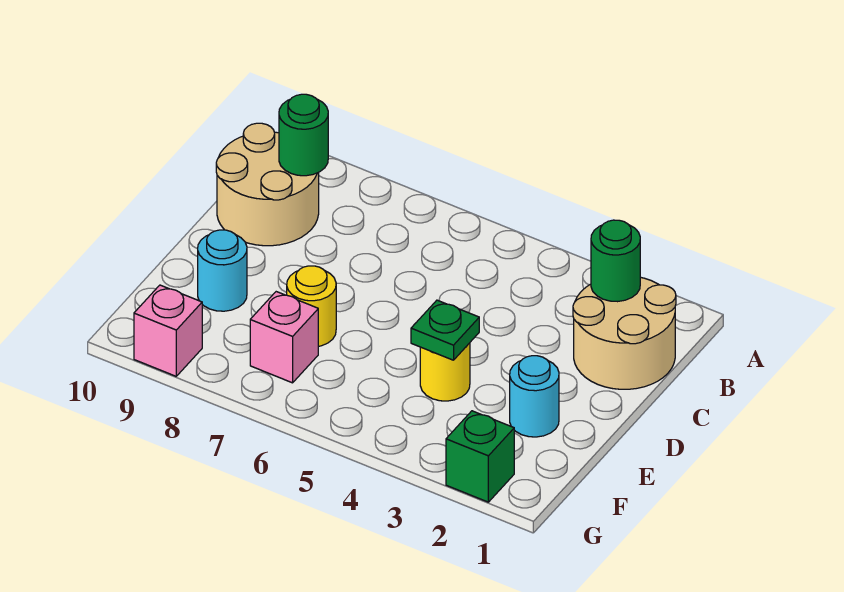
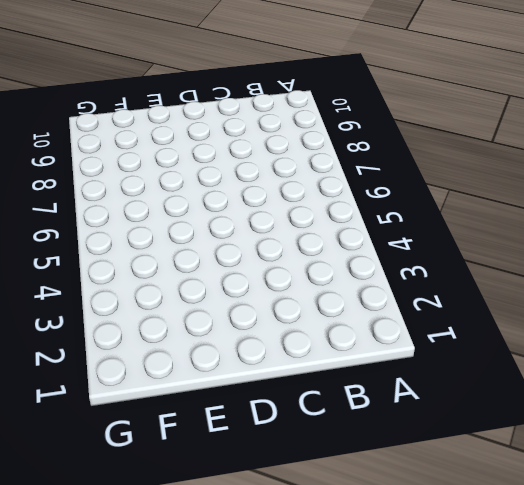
none -> tan round brick B1:C2 level 1
none -> tan round brick B9:C10 level 1
none -> cyan round brick E2 level 1

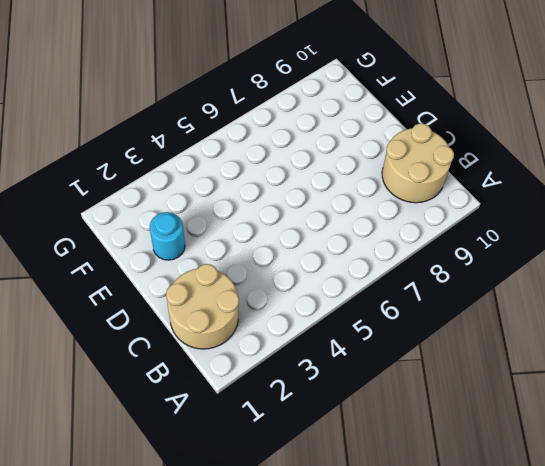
none -> yellow round brick E4 level 1
none -> yellow round brick E7 level 1
none -> cyan round brick E9 level 1

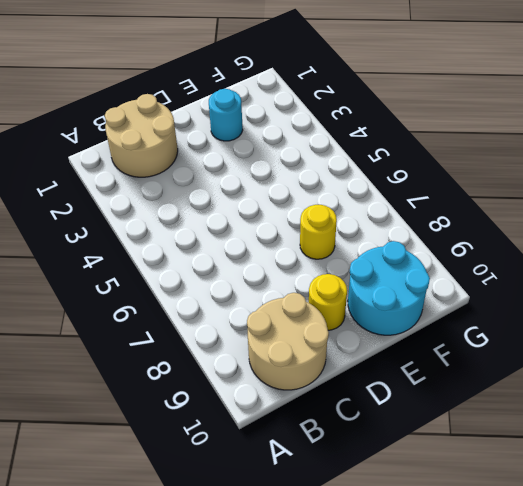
yellow round brick D9 level 1 -> yellow round brick E4 level 1
cyan round brick E9:F10 level 1 -> cyan round brick E9 level 1
none -> pink brick F7 level 1
none -> green brick G2 level 1
none -> pink brick G9 level 1

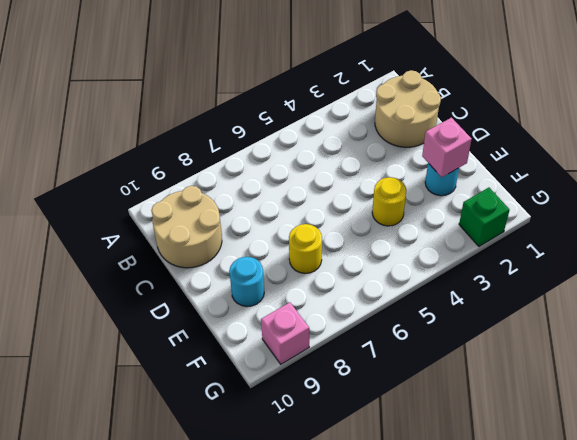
pink brick E2 level 2 -> pink brick F7 level 1
none -> green round brick B2 level 2
none -> green round brick B9 level 2
none -> green plate E4 level 2

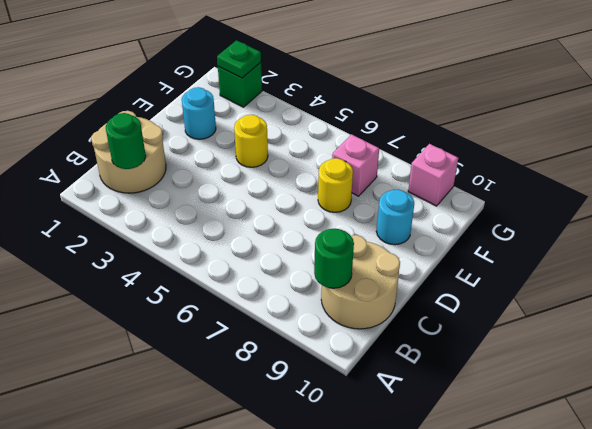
green plate G2 level 2 -> green plate E4 level 2

